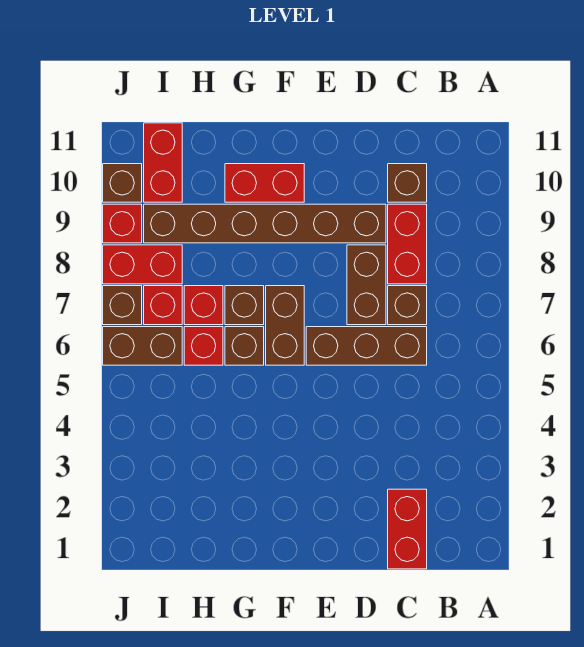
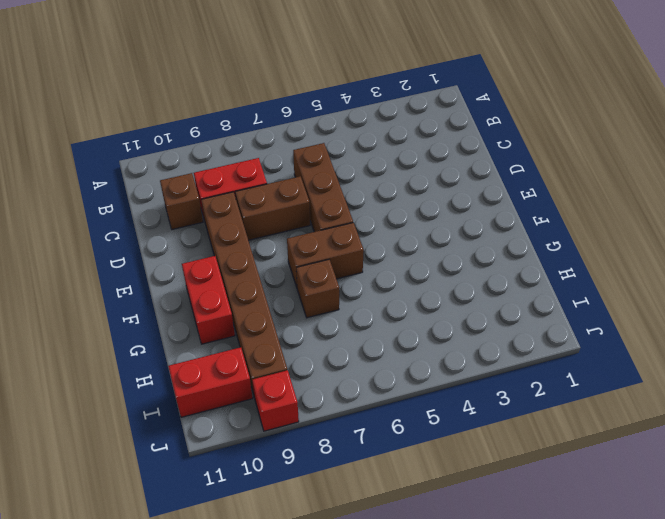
none -> red brick C1:C2 level 1
none -> brown brick C7 level 1
none -> brown brick G6 level 1

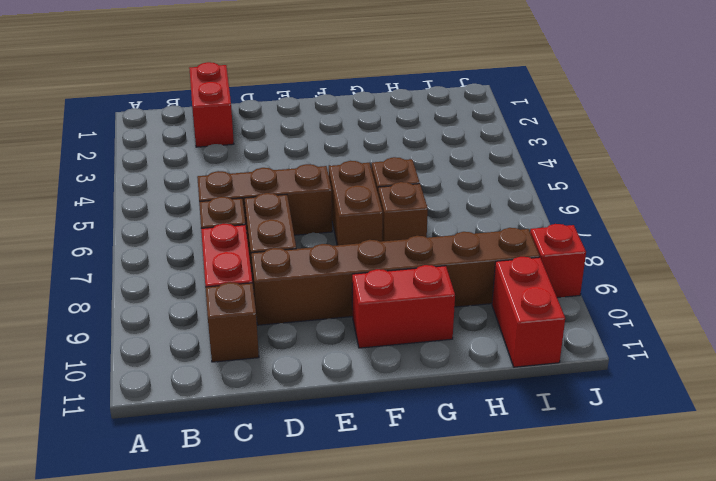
none -> red brick H6 level 1
none -> red brick H7 level 1
none -> brown brick I6:J6 level 1

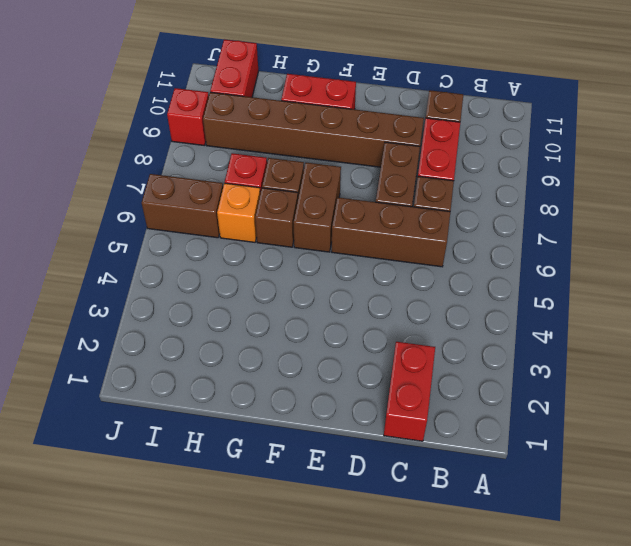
orange brick H6 level 1 -> red brick H6 level 1
none -> red brick I7 level 1
none -> red brick I8:J8 level 1
none -> brown brick J7 level 1

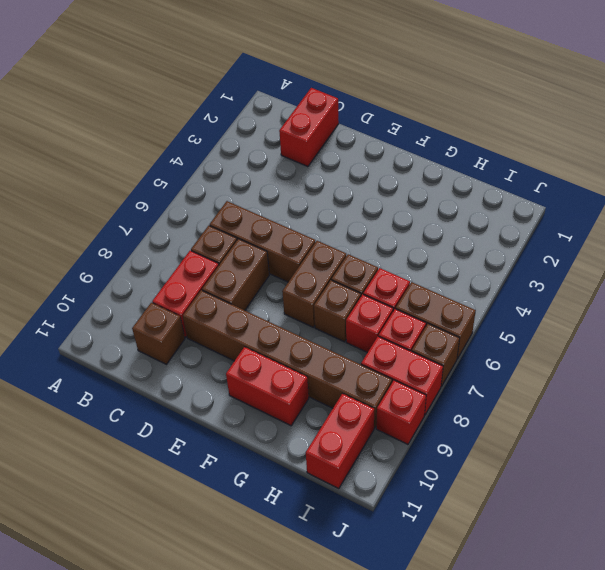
none -> brown brick J10 level 1

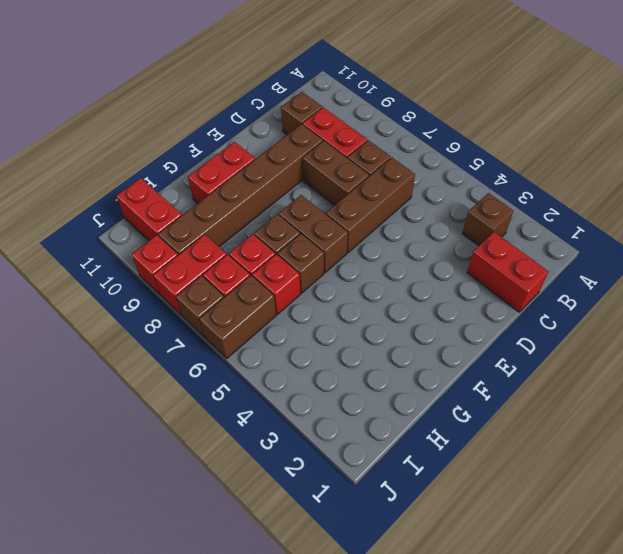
brown brick B3 level 1 -> brown brick J10 level 1

